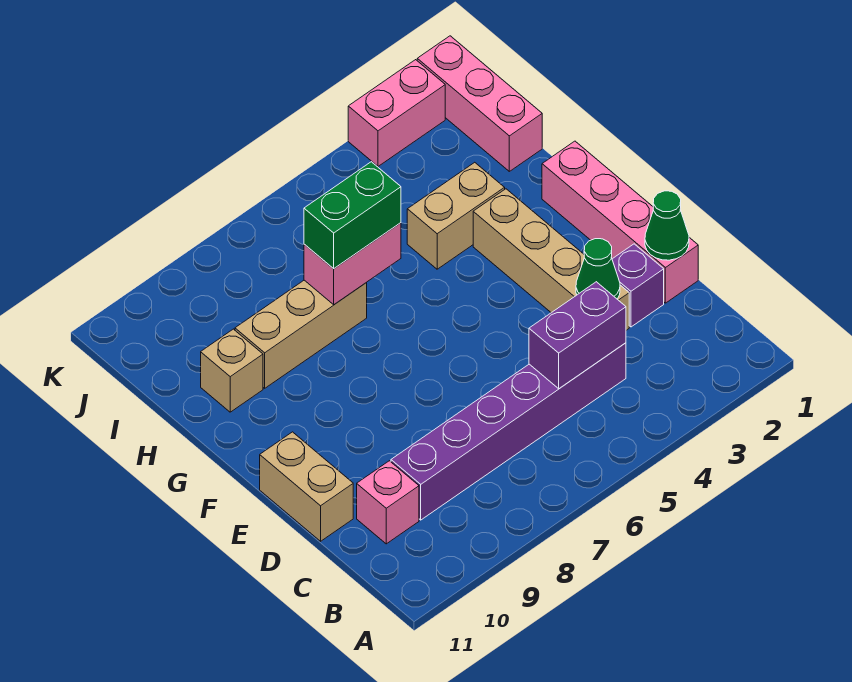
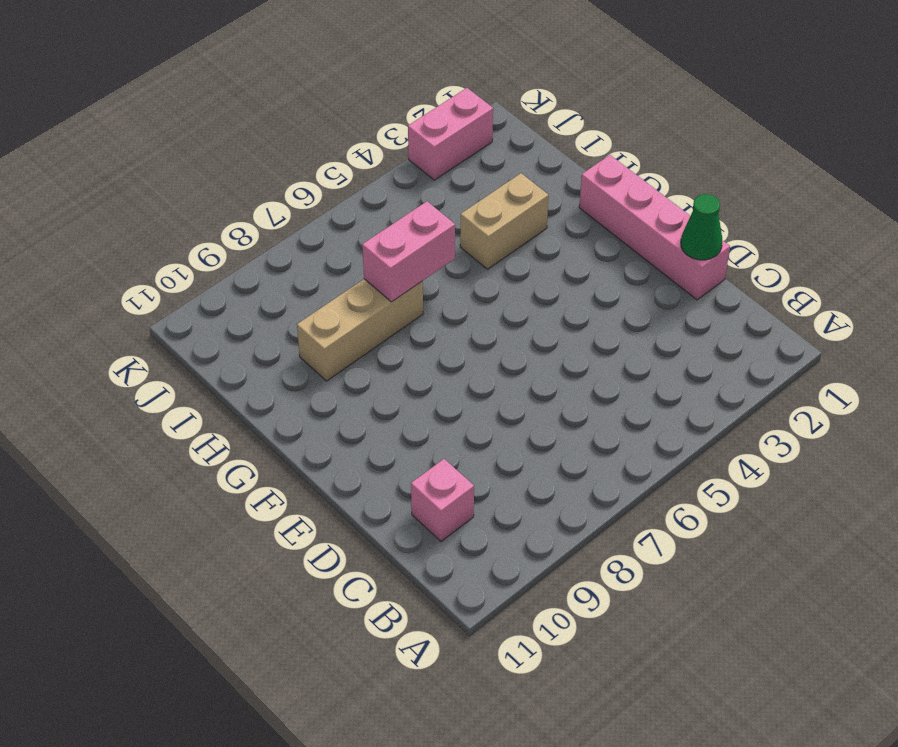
none -> purple brick C4:C9 level 1
none -> purple brick D2 level 1
none -> tan brick D3:G3 level 1

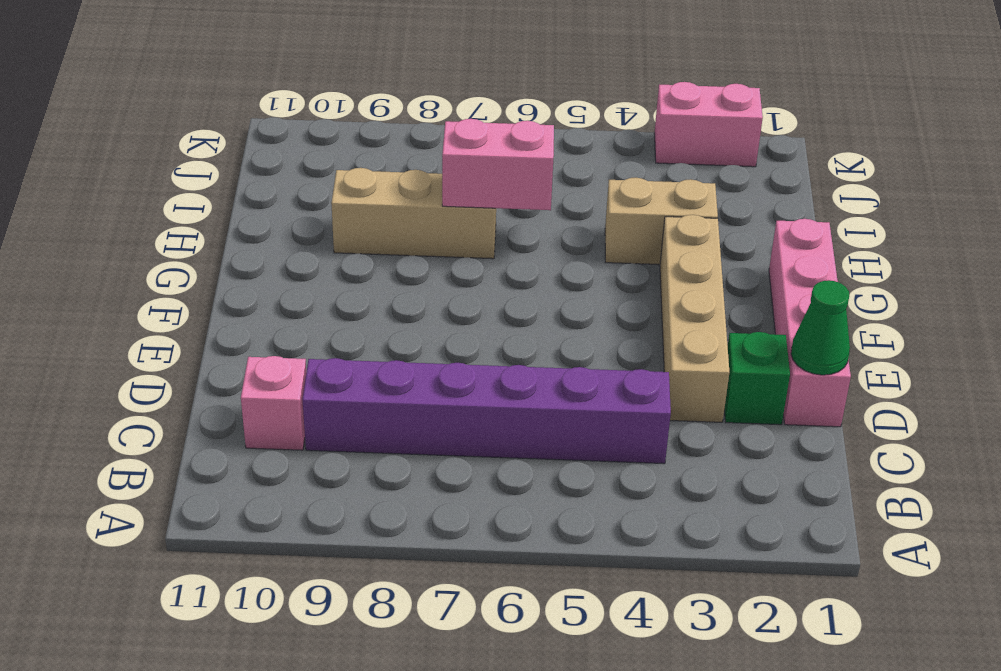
green brick D2 level 1 -> purple brick D2 level 1
none -> tan brick D11:E11 level 1
none -> tan brick H10 level 1
none -> pink brick I1:K1 level 1

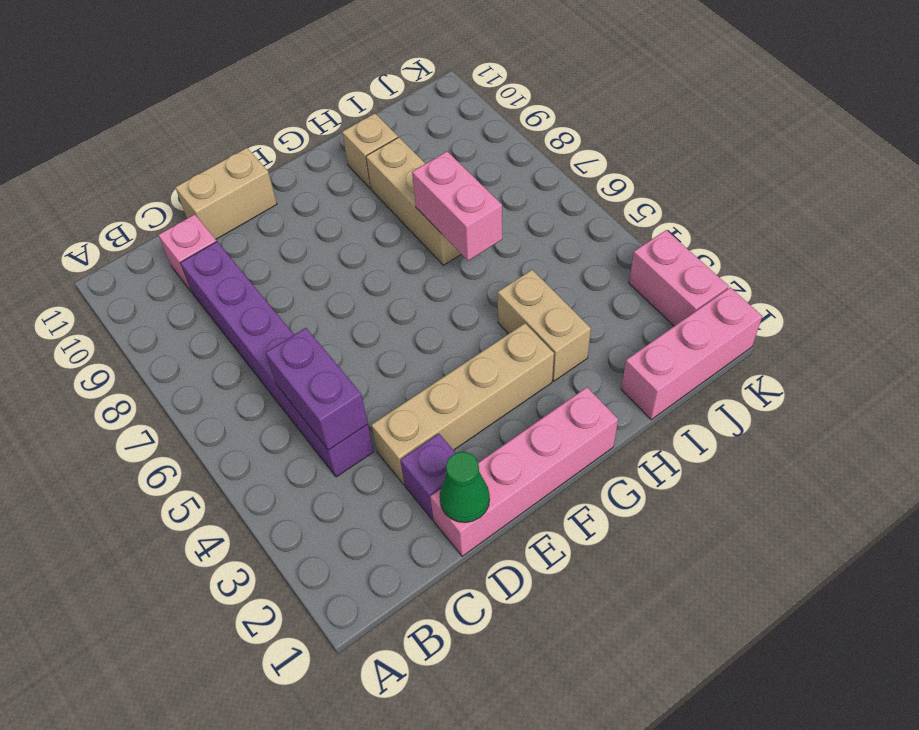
none -> green cone D3 level 2
none -> green brick H6:H7 level 3

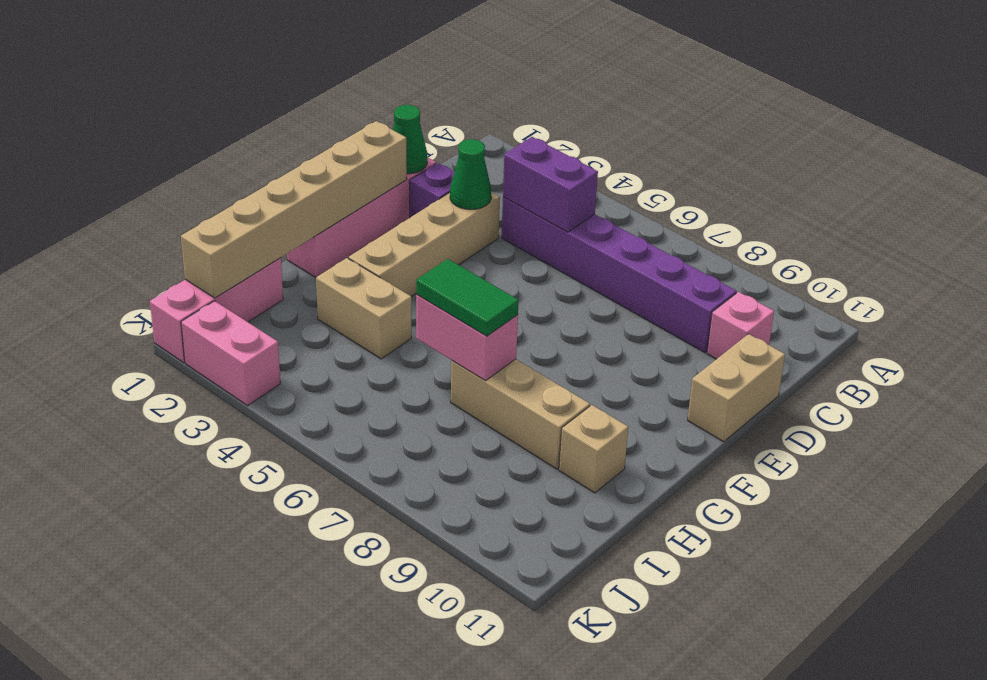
tan brick E1:J1 level 2 -> none
green tile H6:H7 level 3 -> green brick H6:H7 level 3

